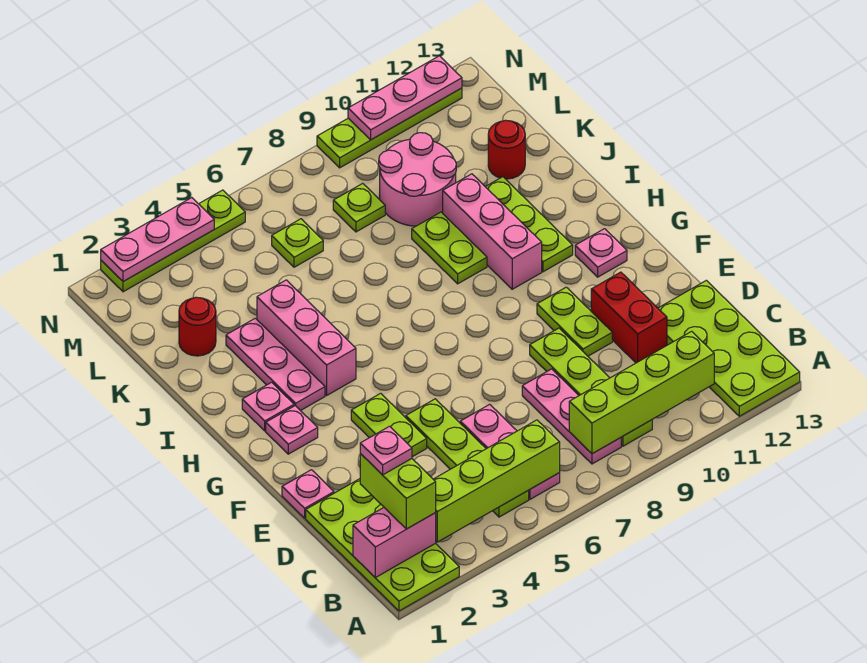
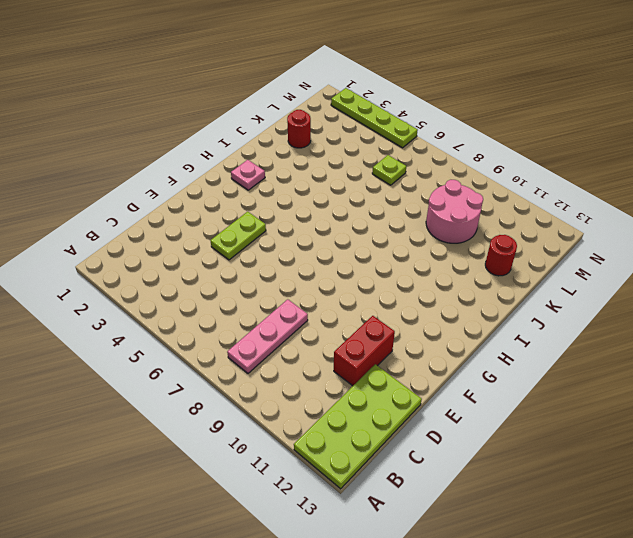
none -> lime plate A1:D2 level 1
none -> lime plate B5:E5 level 1
none -> pink plate B6:D6 level 1
none -> lime plate B9:E9 level 1

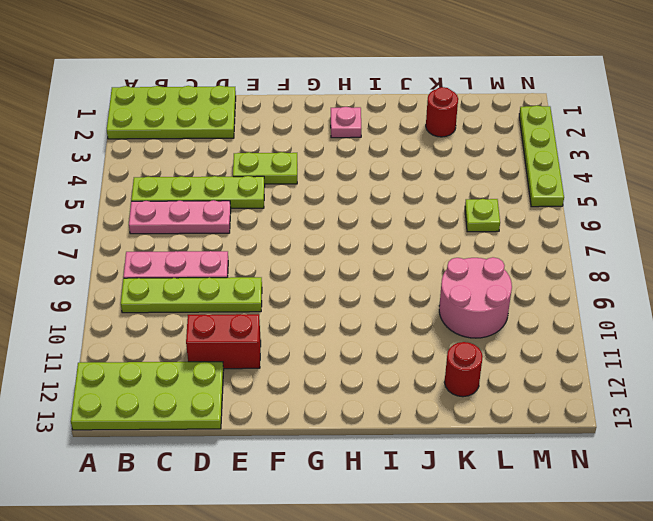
none -> pink plate E1 level 1
none -> lime plate E10:F10 level 1
none -> pink plate G2 level 1
none -> pink plate G12 level 1

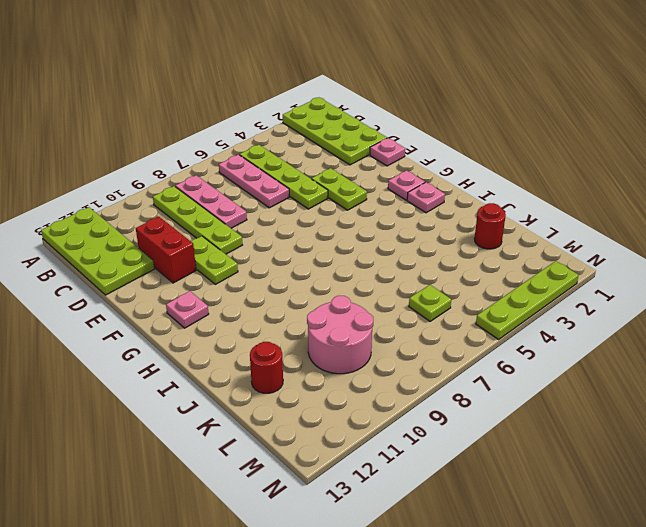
none -> pink plate H3:J3 level 1
none -> pink brick H4:J4 level 1
none -> pink brick H10:J10 level 1
none -> lime plate H11:J11 level 1

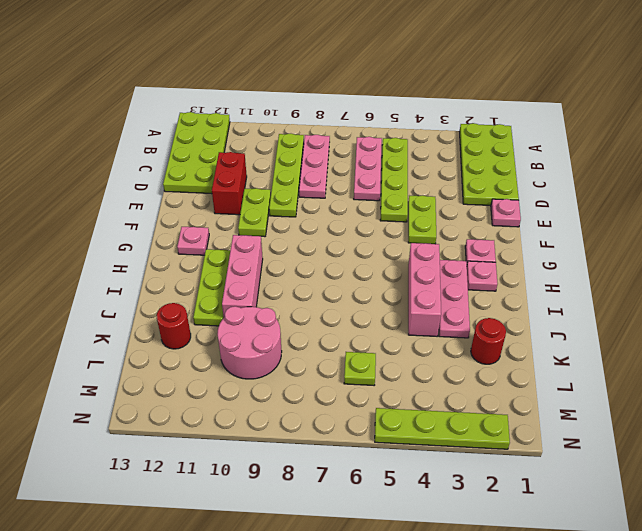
none -> lime plate I9:J9 level 1
none -> lime plate L8 level 1
none -> lime plate N9:N12 level 1
none -> pink brick B1:B2 level 2

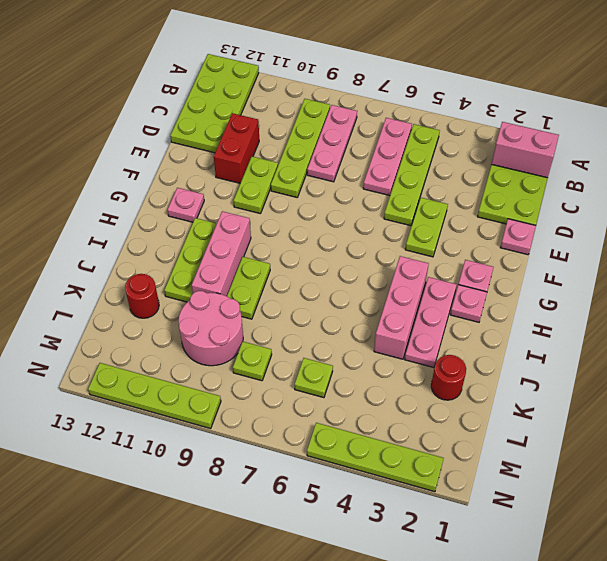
none -> lime brick B3:B6 level 2
none -> lime brick B8:B11 level 2
none -> pink plate N2:N4 level 2
none -> pink plate N10:N12 level 2

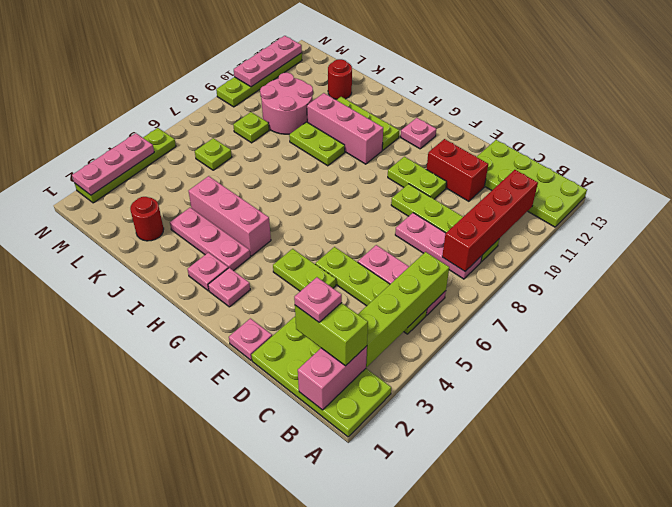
red brick B8:B11 level 2 -> lime brick B8:B11 level 2

